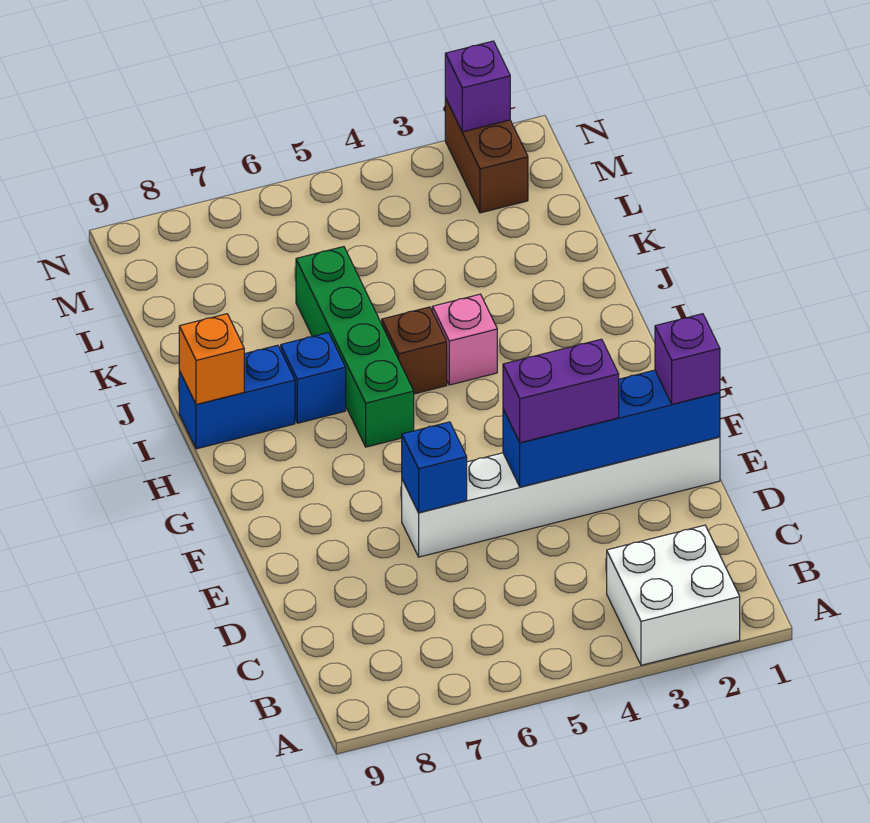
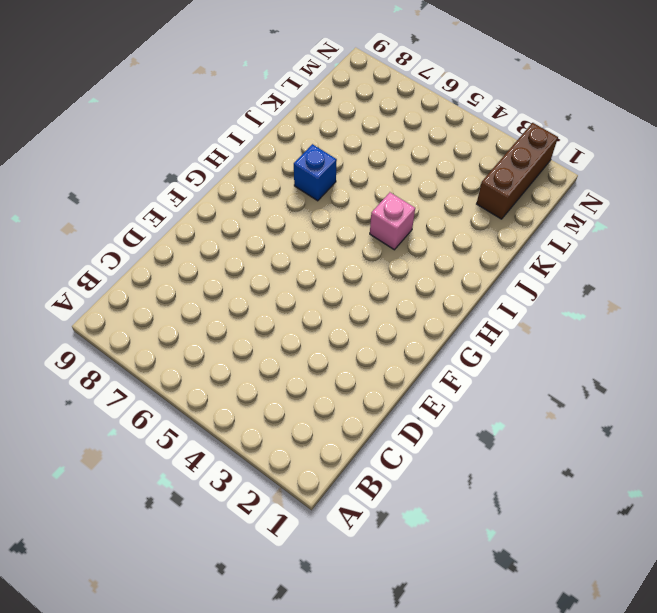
brown brick L2:N2 level 1 -> brown brick M2:N2 level 1
none -> white brick A2:B3 level 1
none -> white brick E1:E6 level 1
none -> green brick H6:K6 level 1

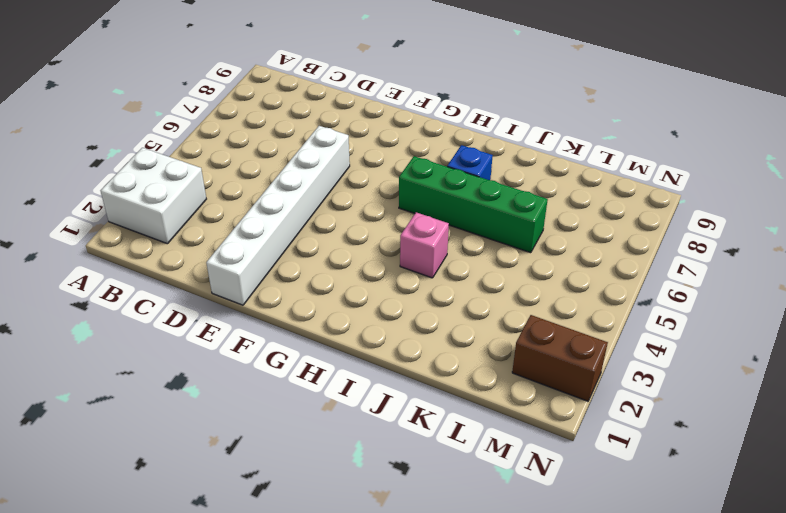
none -> brown brick I5 level 1
none -> blue brick I8:I9 level 1
none -> blue brick E1:E4 level 2

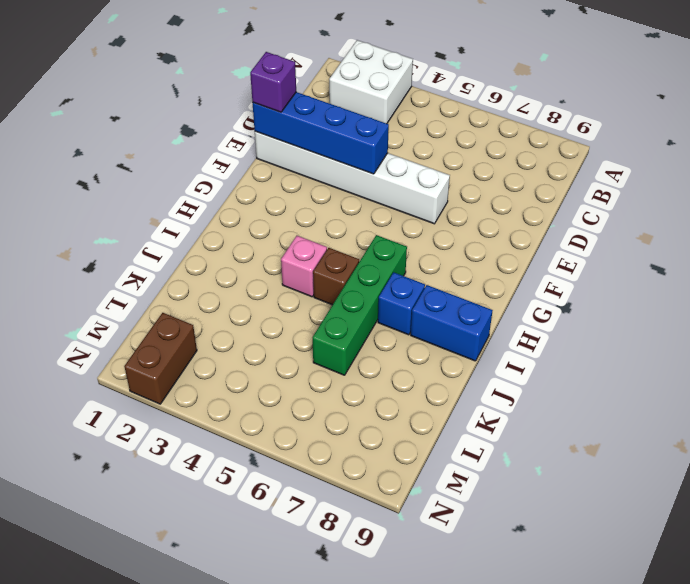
none -> blue brick E6 level 2
none -> orange brick I9 level 2
none -> purple brick N2 level 2

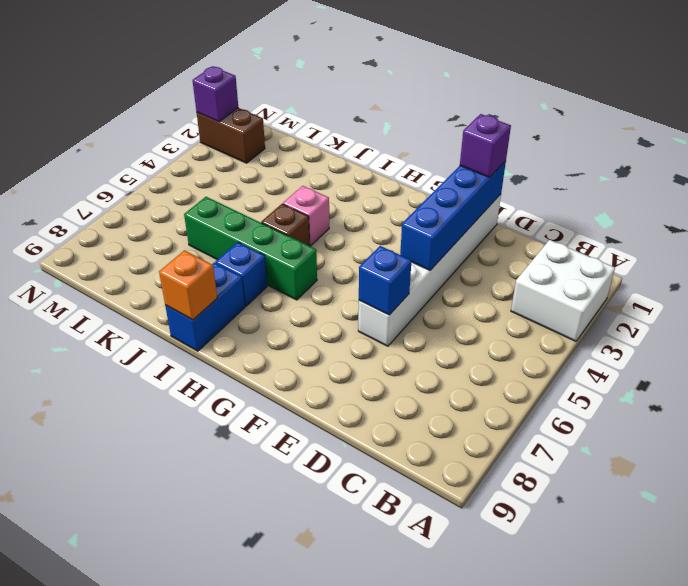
none -> purple brick E3:E4 level 3

